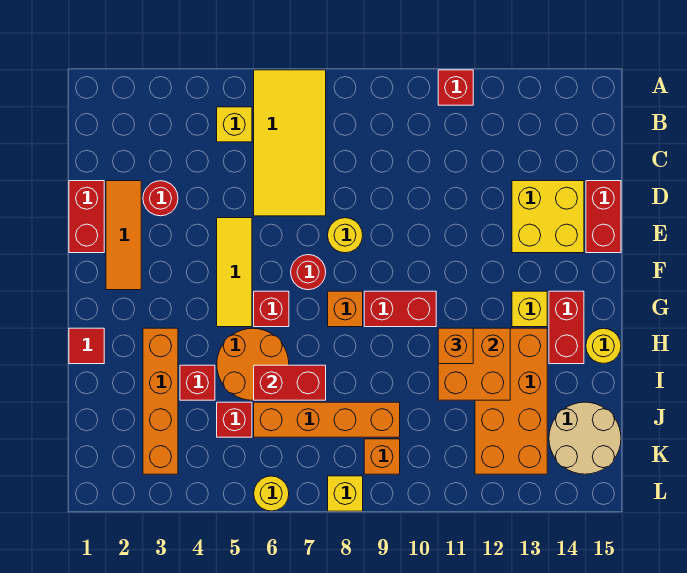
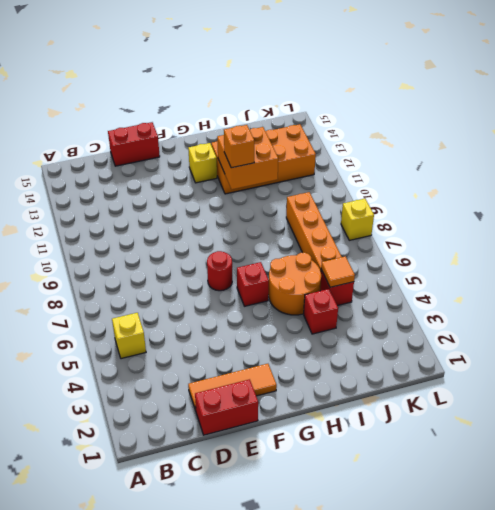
orange tile J5 level 2 -> none
none -> yellow tile A6:D7 level 1
none -> red brick A11 level 1
none -> red round brick D3 level 1
none -> yellow brick D13:E14 level 1

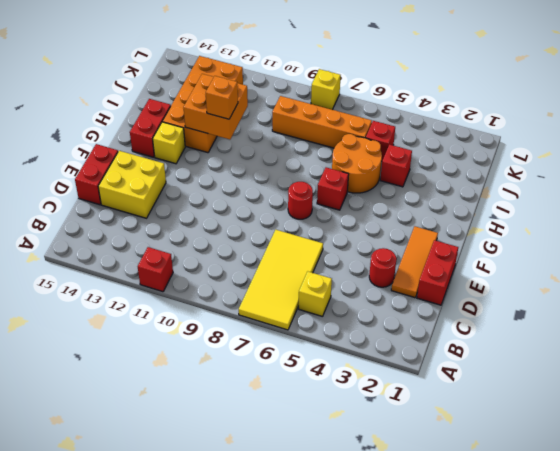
none -> yellow tile E5:G5 level 1
none -> yellow round brick E8 level 1
none -> orange brick G8 level 1
none -> red brick G9:G10 level 1

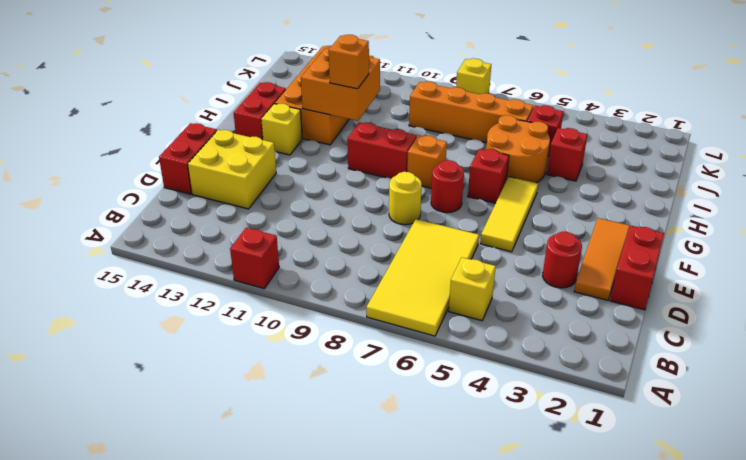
none -> red tile H1 level 1
none -> orange brick H3:K3 level 1
none -> yellow round brick H15 level 1
none -> tan round brick J14:K15 level 1

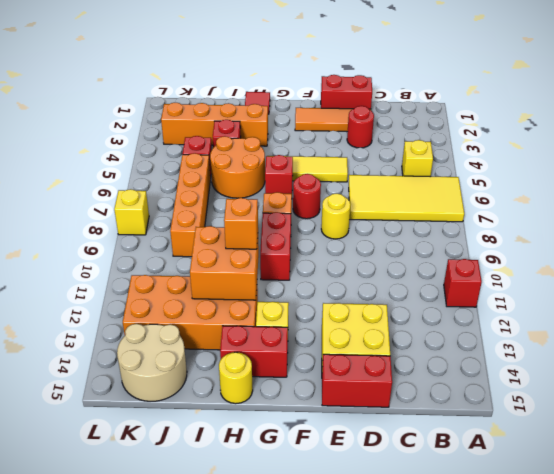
none -> orange brick K9 level 1
none -> yellow round brick L6 level 1
none -> red brick I6:I7 level 2

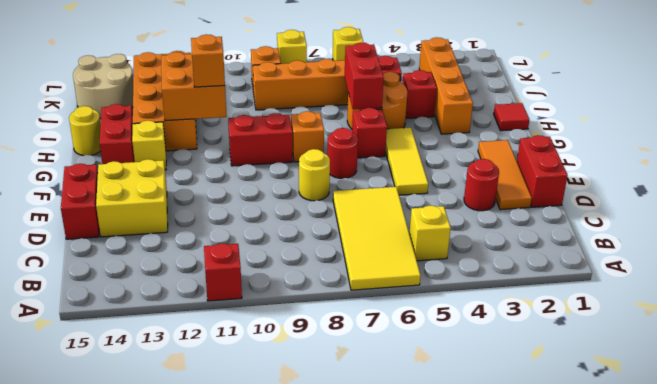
red brick H6:I6 level 2 -> red brick I6:I7 level 2
yellow brick L6 level 1 -> yellow round brick L6 level 1

